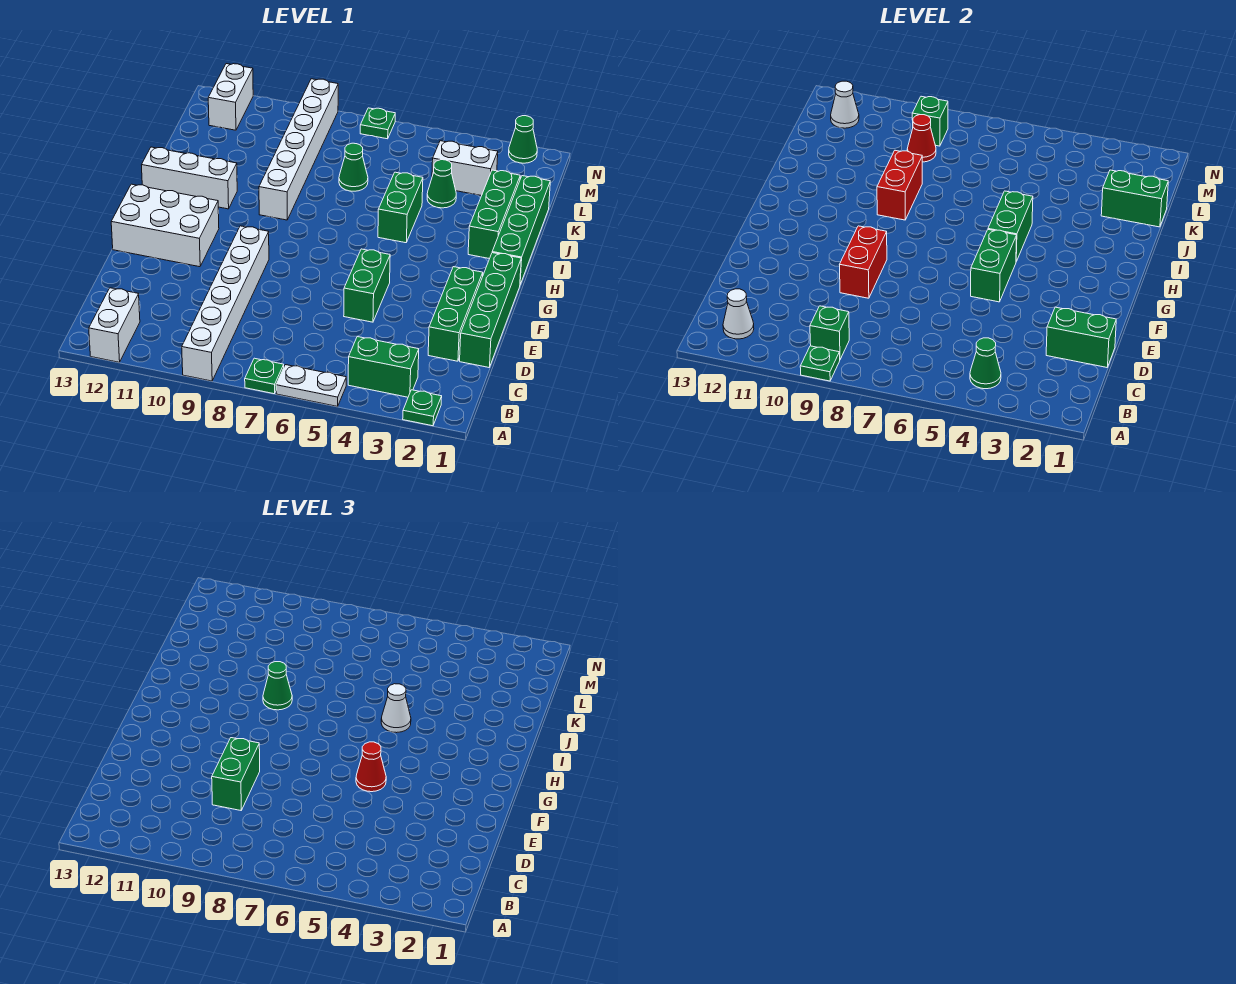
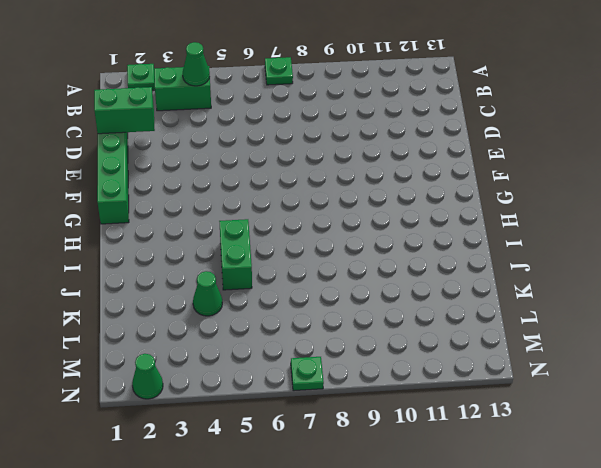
none -> white plate A5:A6 level 1
none -> white brick A9:F9 level 1
none -> white brick A12:B12 level 1
none -> green brick D2:F2 level 1

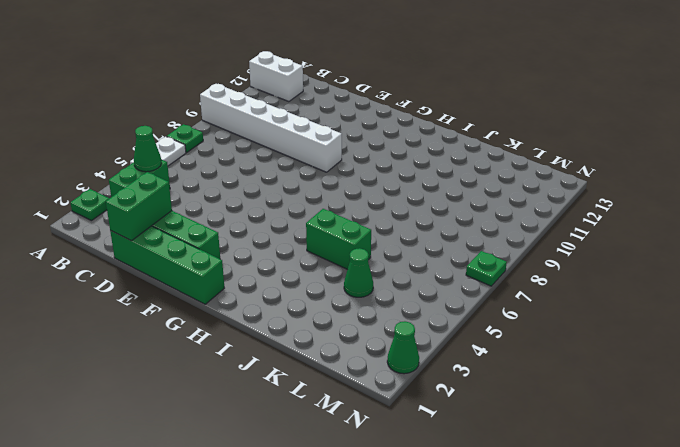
none -> green brick E5:F5 level 1
none -> white brick F11:G13 level 1
none -> green brick H1:K1 level 1
none -> green brick I2:K2 level 1

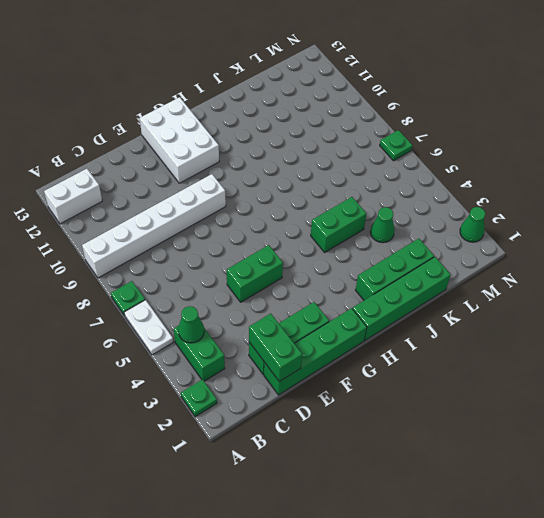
none -> white brick I9:N9 level 1
none -> white brick I11:I13 level 1
none -> green cone K7 level 1
none -> white brick L3:L4 level 1

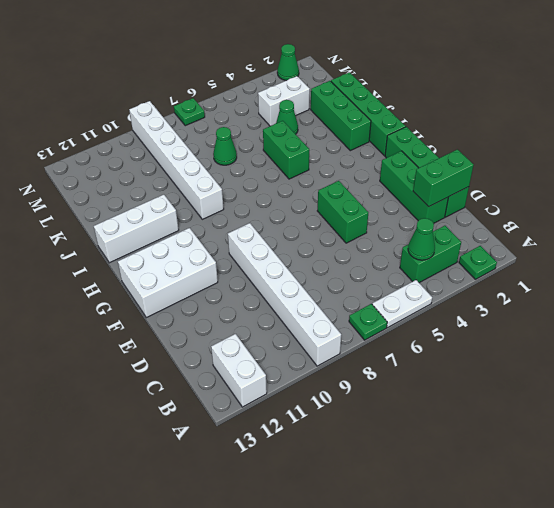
none -> white brick M12:N12 level 1
none -> green plate A9 level 2
none -> green brick B9 level 2
none -> white cone B12 level 2

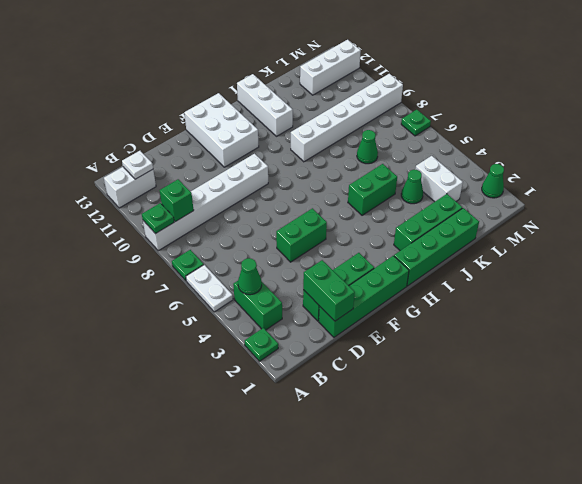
white plate B12 level 2 -> white cone B12 level 2
white brick L12:N12 level 1 -> white brick M12:N12 level 1
none -> red brick E9:F9 level 2
none -> green brick F5:G5 level 2
none -> green brick H5:I5 level 2
none -> red brick I9:J9 level 2

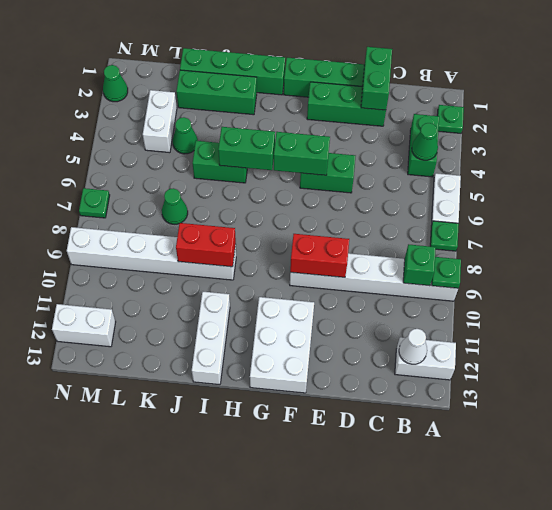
none -> green brick K1:K2 level 2
none -> red cone L9 level 2
none -> green brick M9 level 2
none -> white cone M12 level 2

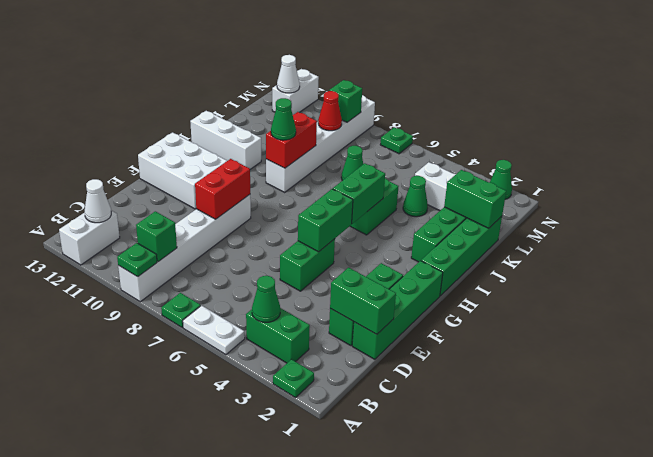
none -> green brick D9:E9 level 3
none -> red cone F5 level 3
none -> white cone I5 level 3

